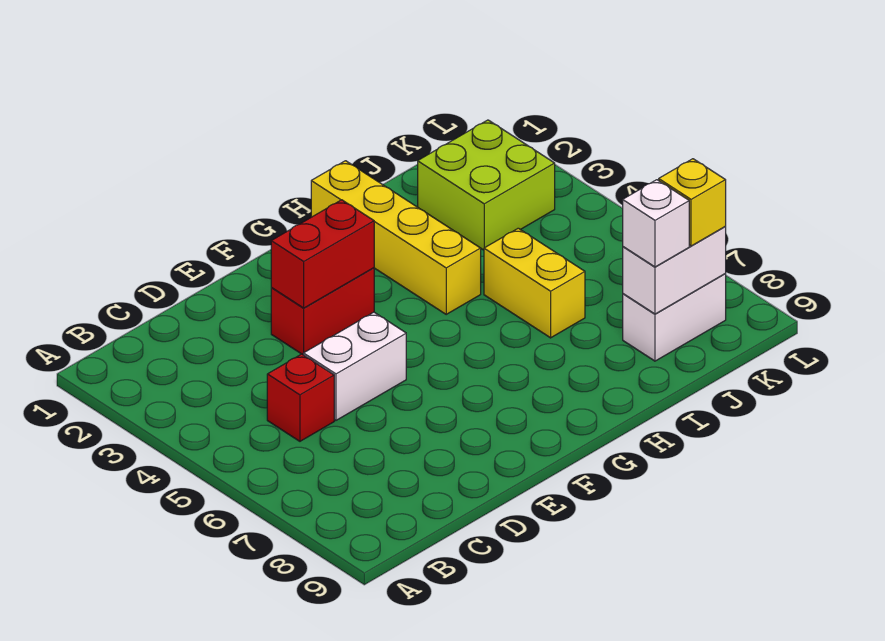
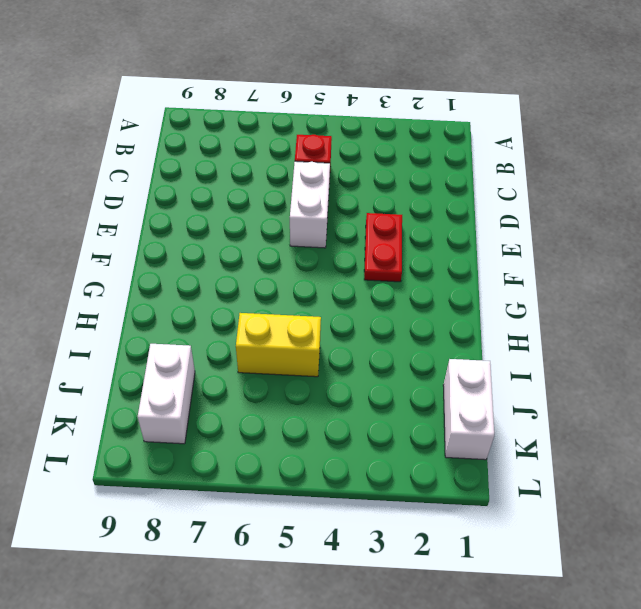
red plate E3:F3 level 1 -> red brick E3:F3 level 1
white brick J1:K1 level 1 -> white brick J8:K8 level 2
none -> yellow brick H1:H4 level 1
none -> lime brick J2:K3 level 1

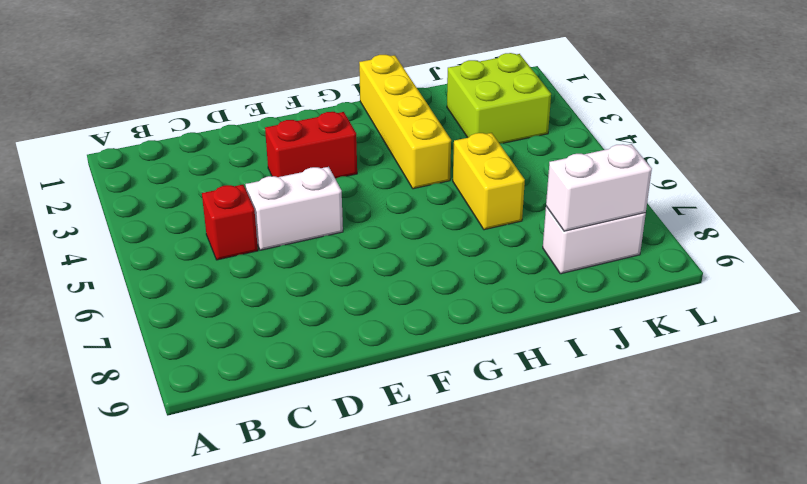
none -> red brick E3:F3 level 2
none -> white brick J8 level 3

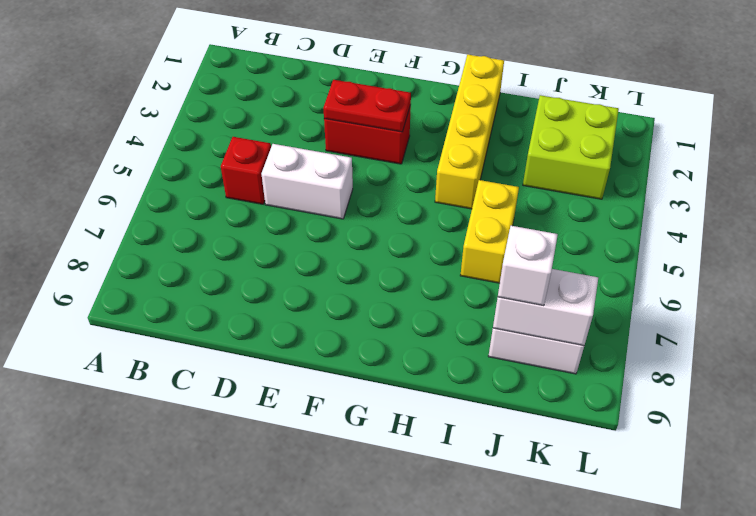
red plate E3:F3 level 2 -> red brick E3:F3 level 2
none -> yellow brick K8 level 3

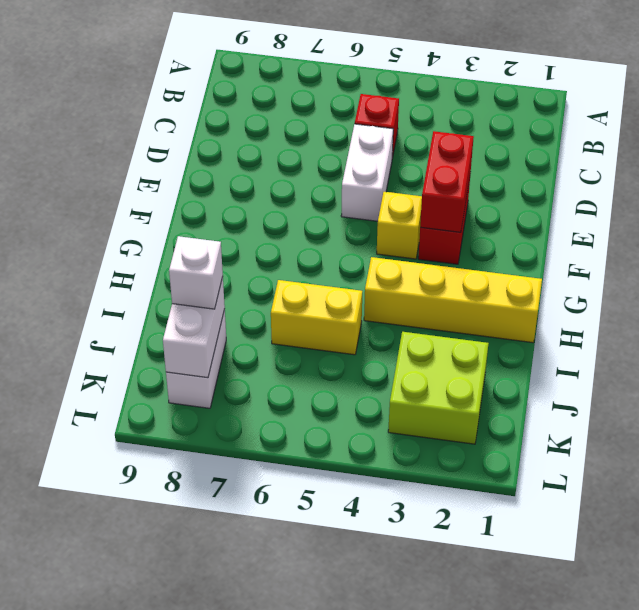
yellow brick F4 level 1 -> yellow brick K8 level 3

